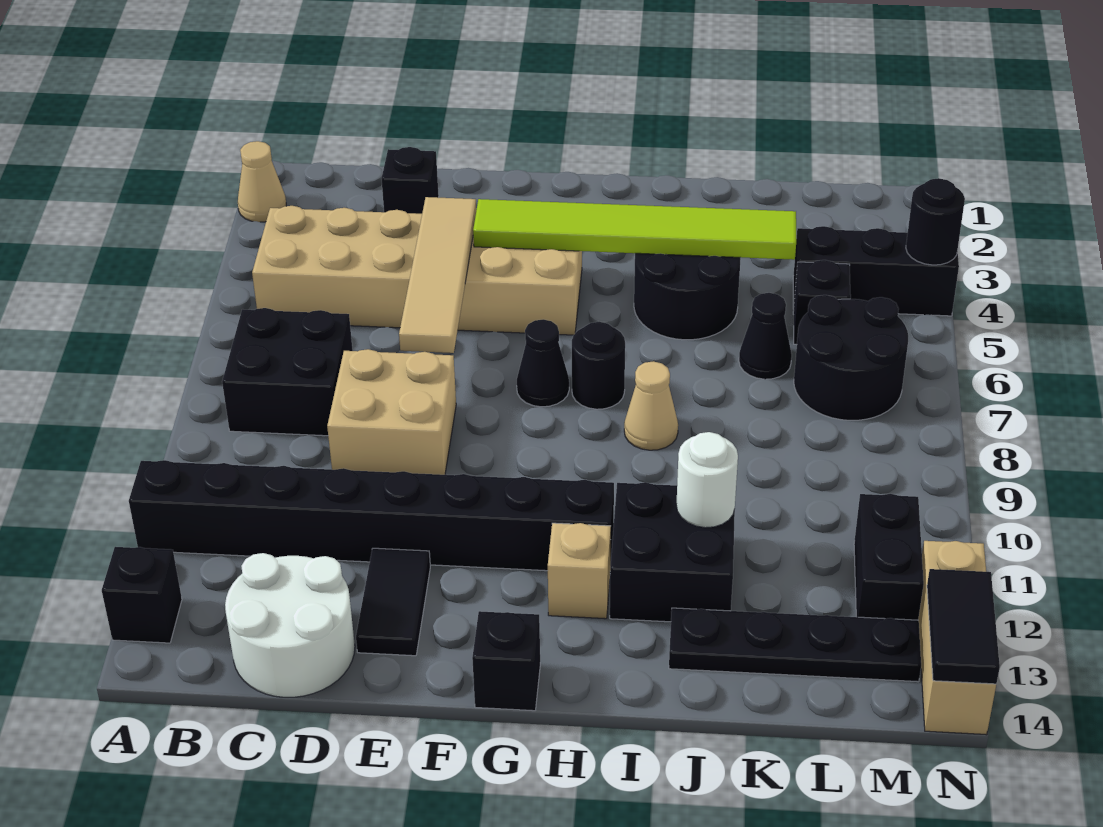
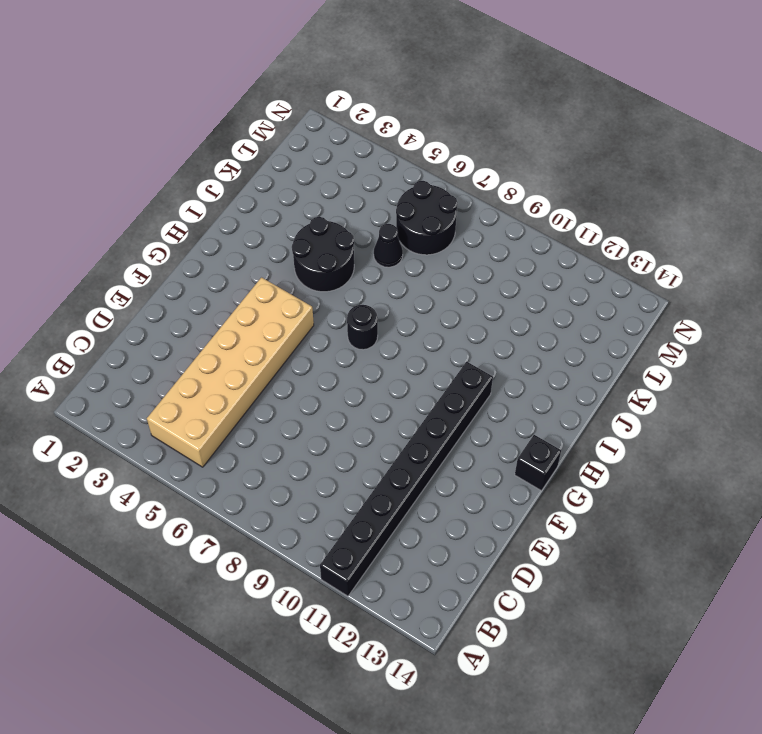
none -> tan cone A2 level 1
none -> black brick A13 level 1
none -> black brick B7:C8 level 1

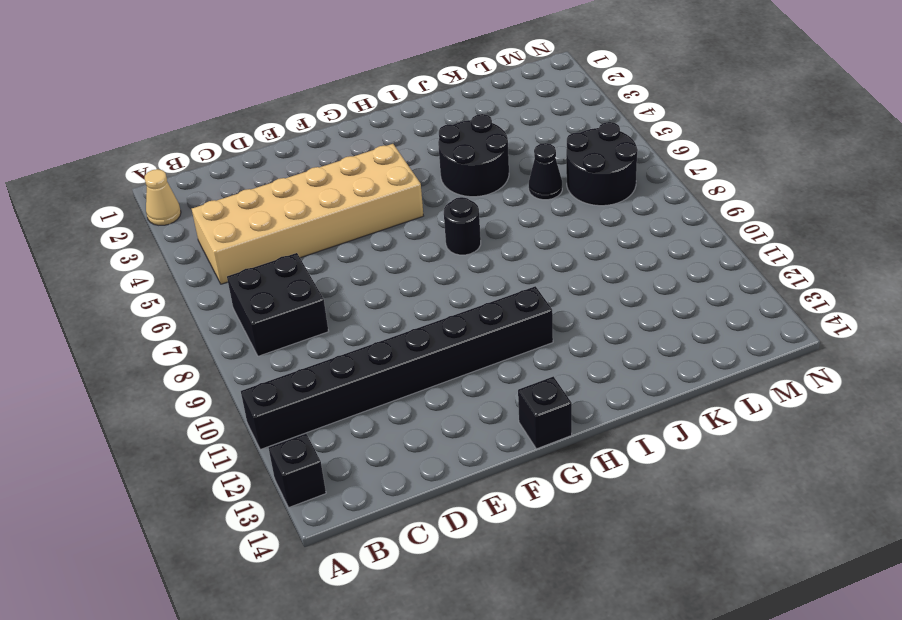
none -> white round brick C13:D14 level 1
none -> black brick D2 level 1
none -> tan brick D8:E9 level 1

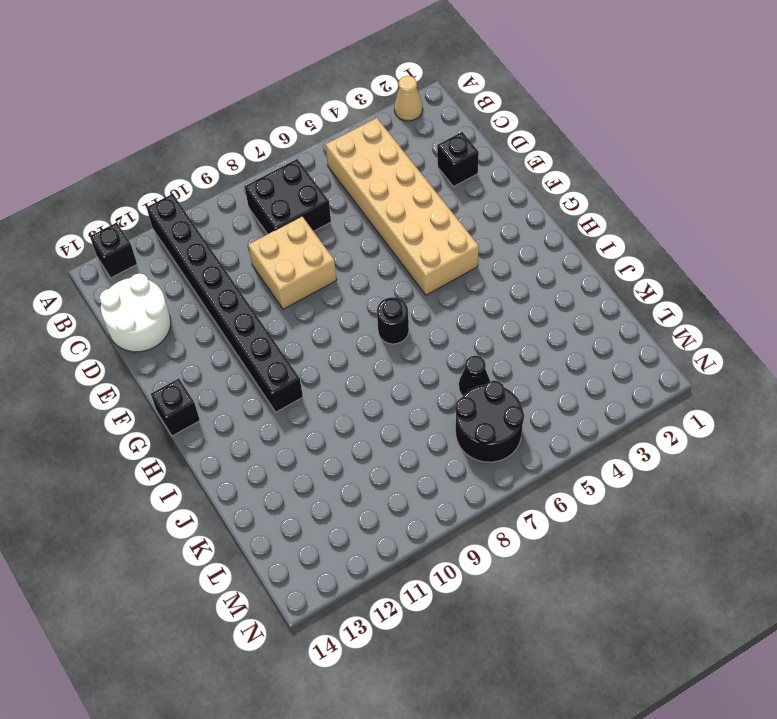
none -> black tile E12:E13 level 1
none -> black cone G7 level 1
none -> tan brick H12 level 1

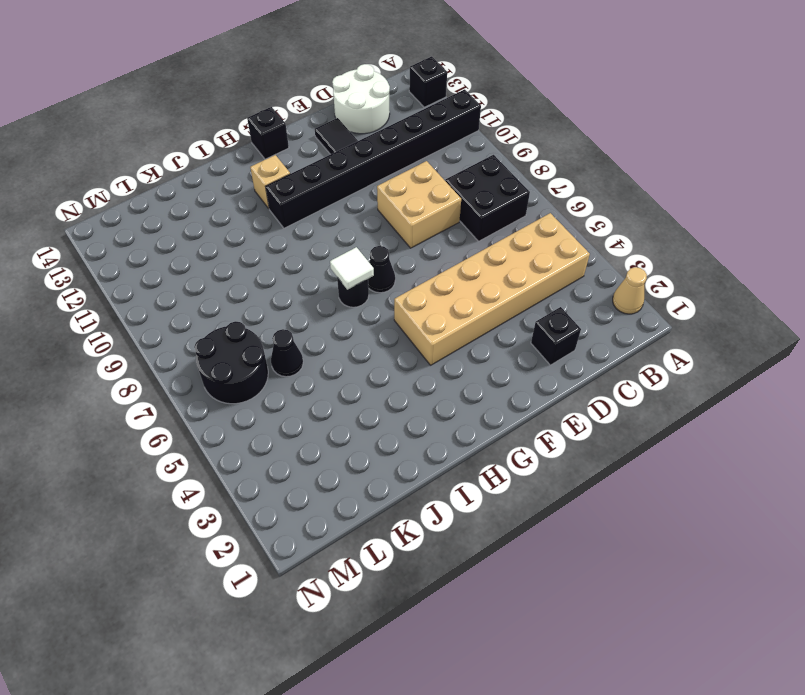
white tile H7 level 2 -> none
none -> black round brick I4:J5 level 1
none -> tan cone I8 level 1
none -> black brick I11:J12 level 1

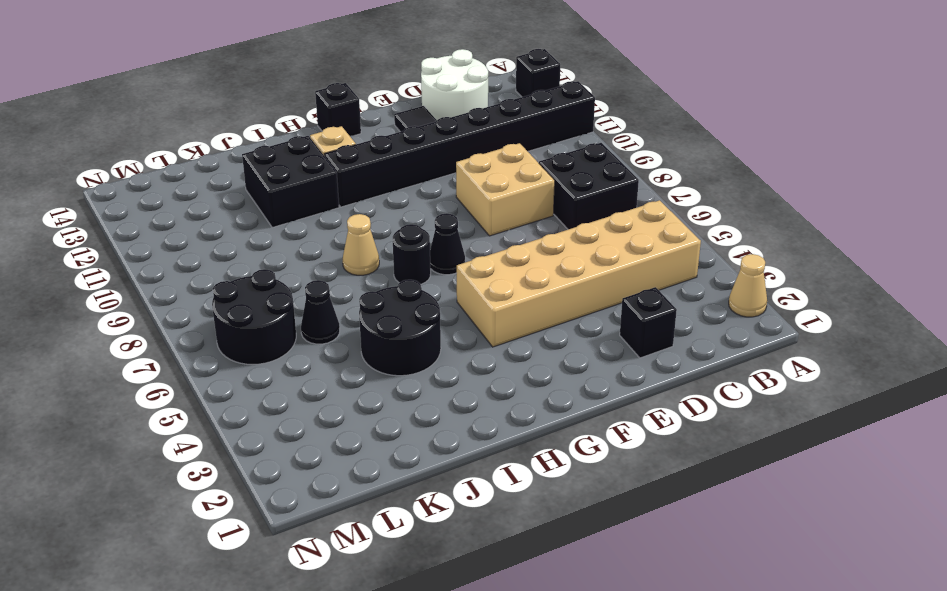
none -> black plate J13:M13 level 1
none -> black brick L4:N4 level 1
none -> black brick L5 level 1

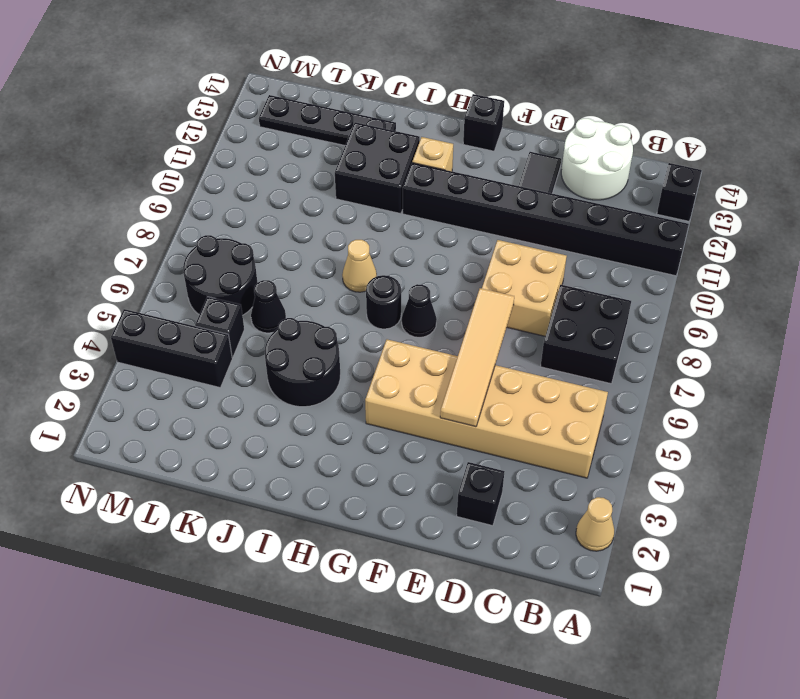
none -> black brick M11:M12 level 1
none -> tan brick N12:N14 level 1
none -> lime tile F4:K4 level 2

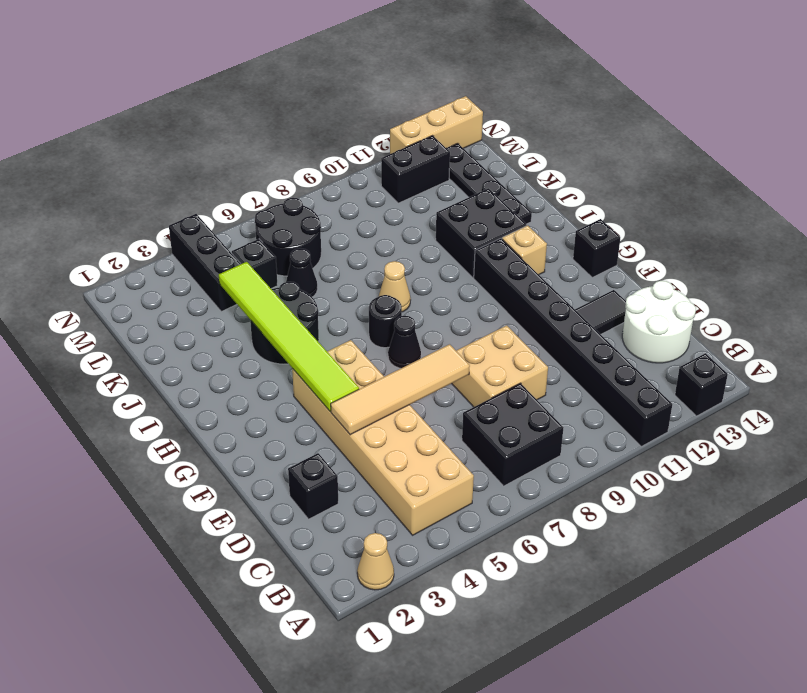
none -> white round brick J11 level 2
none -> black round brick N4 level 2
none -> black tile N13:N14 level 2

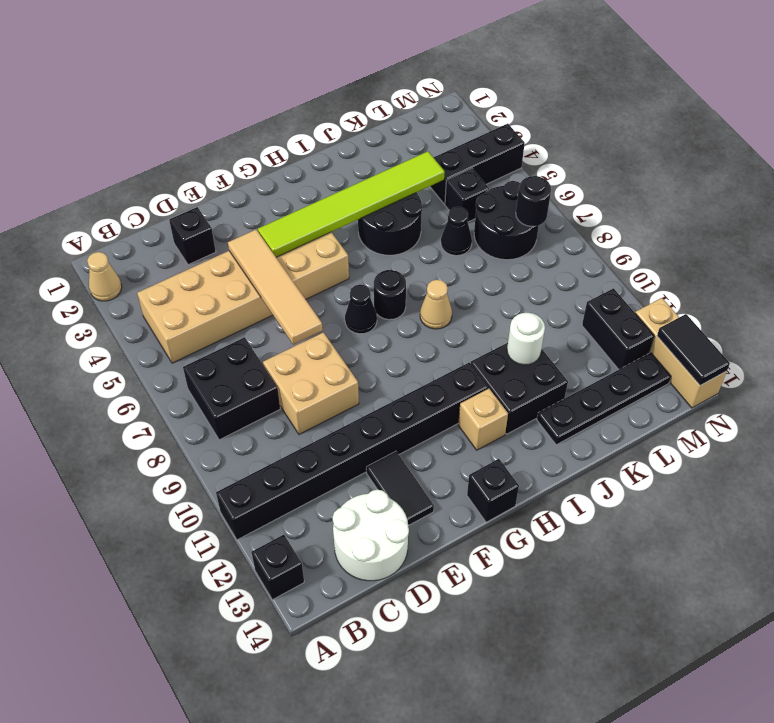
black round brick M7 level 2 -> black round brick N4 level 2

